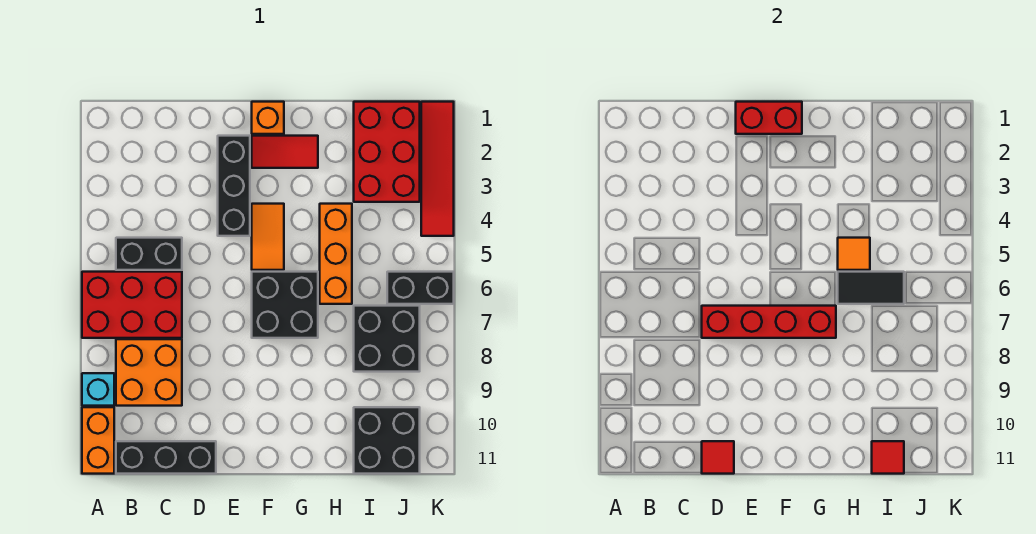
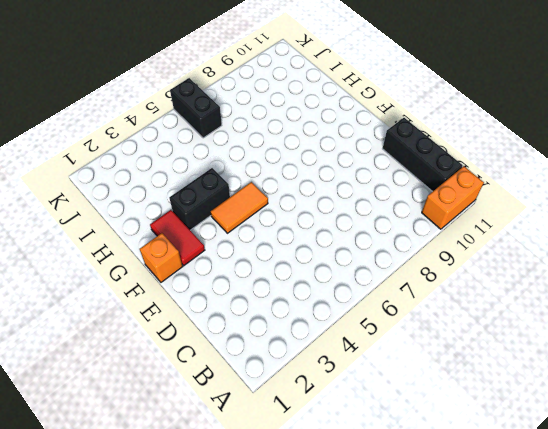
black brick G3:G4 level 1 -> black brick B5:C5 level 1
none -> red brick A6:C7 level 1
none -> cyan brick A9 level 1
none -> orange brick B8:C9 level 1

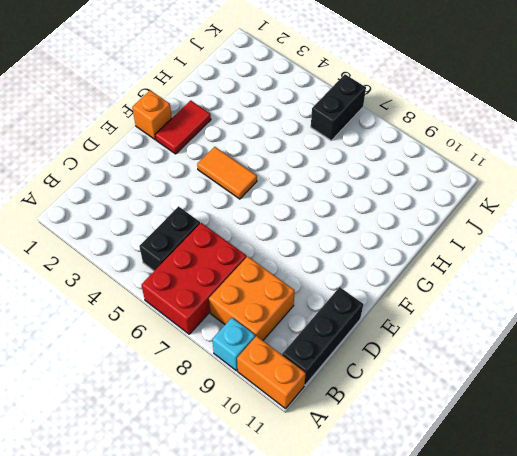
none -> black brick E2:E4 level 1
none -> black brick F6:G7 level 1
none -> orange brick H4:H6 level 1

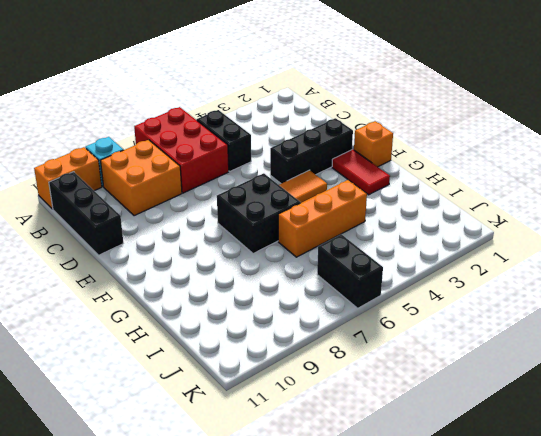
none -> red brick I1:J3 level 1
none -> black brick I7:J8 level 1
none -> black brick I10:J11 level 1

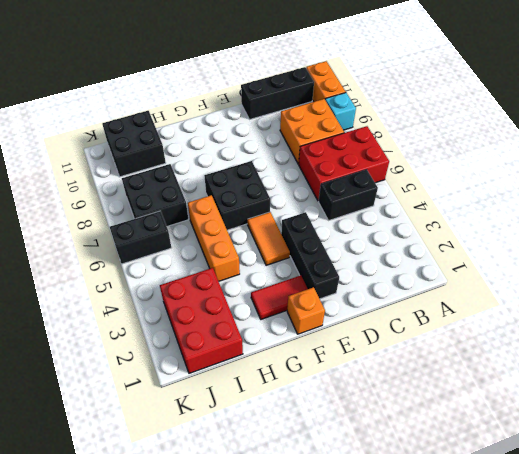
none -> red tile K1:K4 level 1
none -> red brick D7:G7 level 2
none -> red tile D11 level 2

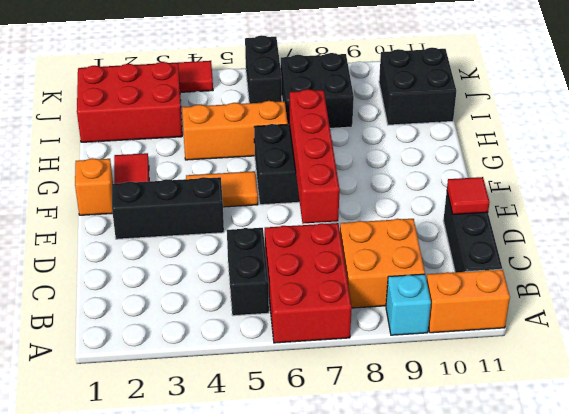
none -> red brick E1:F1 level 2
none -> orange tile H5 level 2
none -> black tile H6:I6 level 2

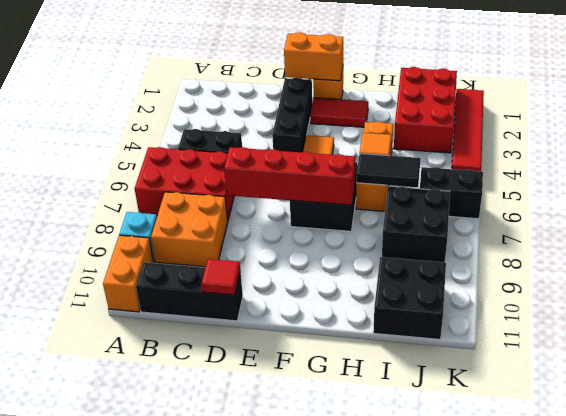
orange brick E1:F1 level 2 -> red brick E1:F1 level 2
none -> red tile I11 level 2

